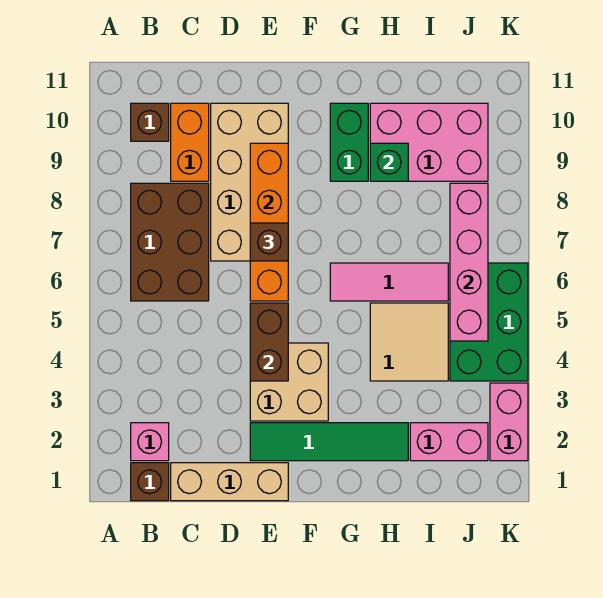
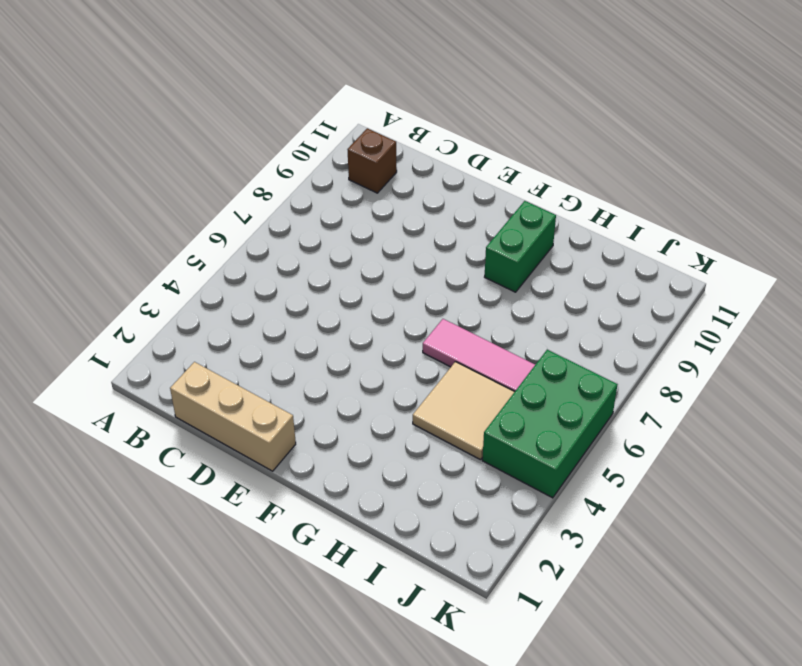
none -> brown brick B1 level 1
none -> pink brick B2 level 1
none -> brown brick B6:C8 level 1

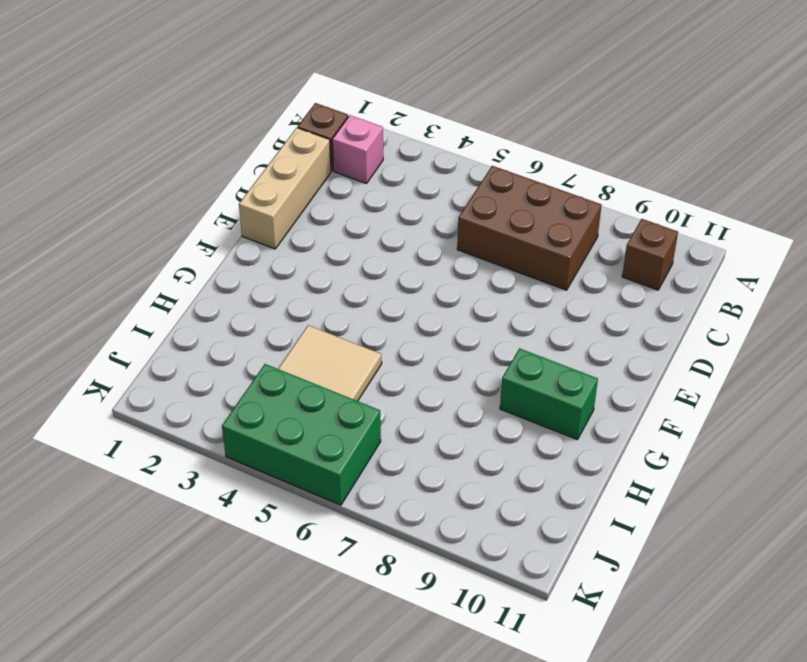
none -> orange brick C9:C10 level 1
none -> tan brick D7:E10 level 1
none -> green tile E2:H2 level 1

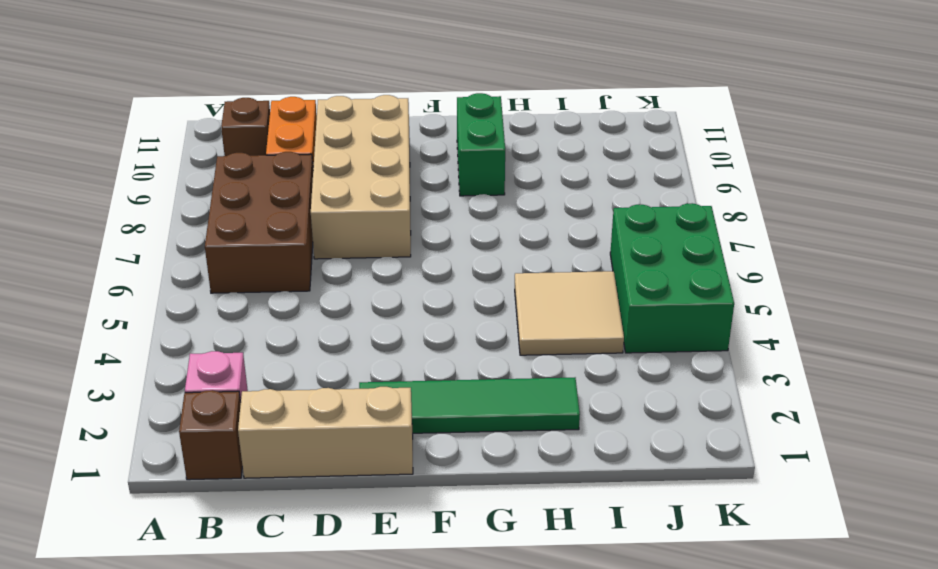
none -> tan brick E3:F4 level 1
none -> pink tile G6:I6 level 1
none -> pink brick H9:J10 level 1

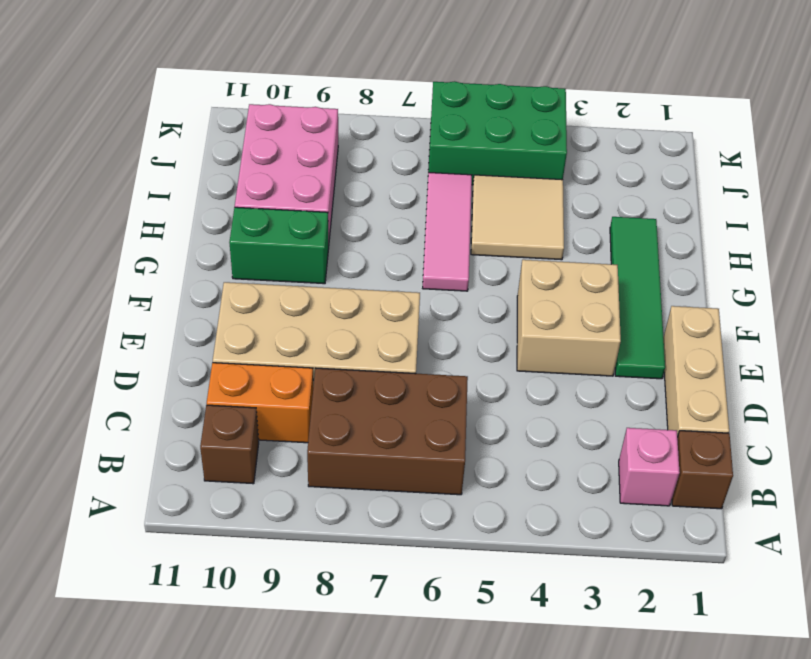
none -> pink brick I2:J2 level 1
none -> pink brick K2:K3 level 1
none -> brown brick E4:E5 level 2

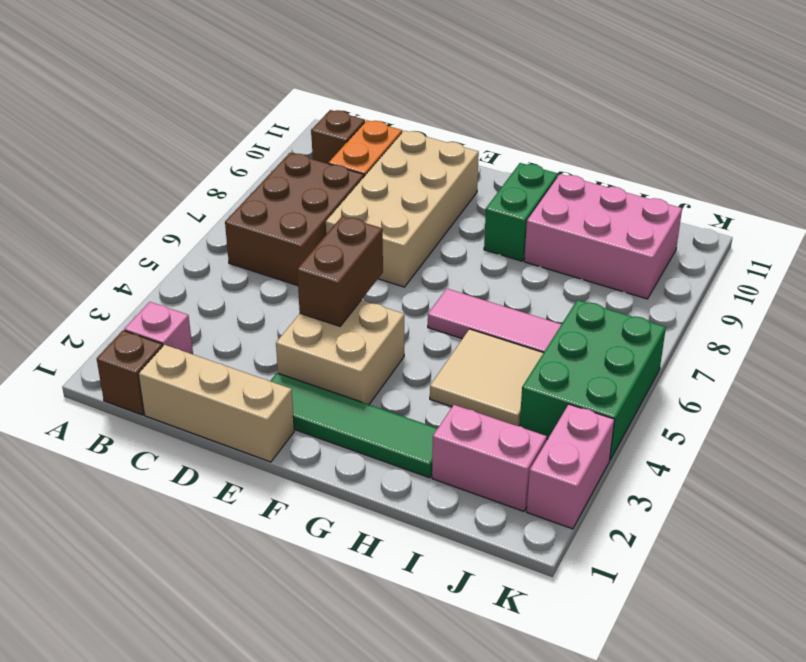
none -> orange brick E6:E9 level 2
none -> green brick H9 level 2
none -> pink brick J5:J8 level 2

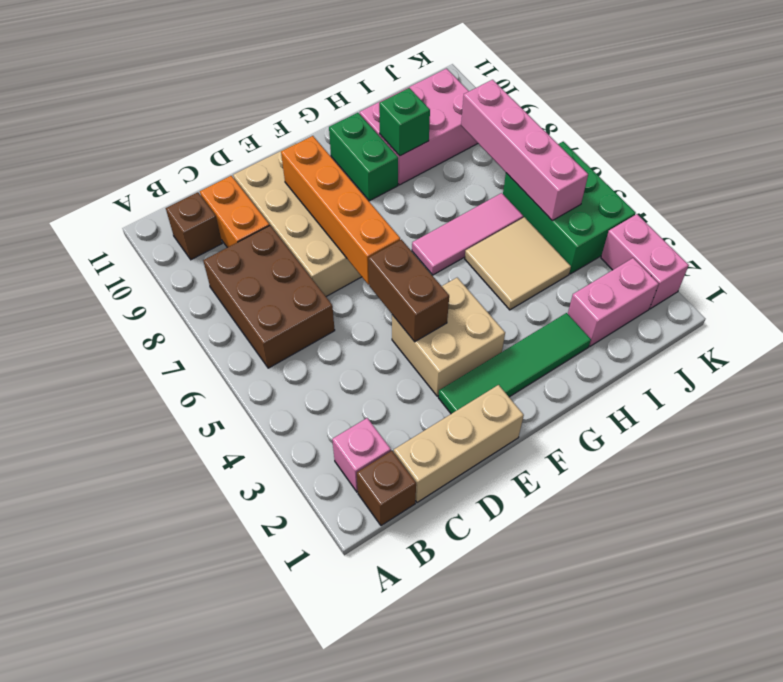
none -> brown brick E7 level 3

